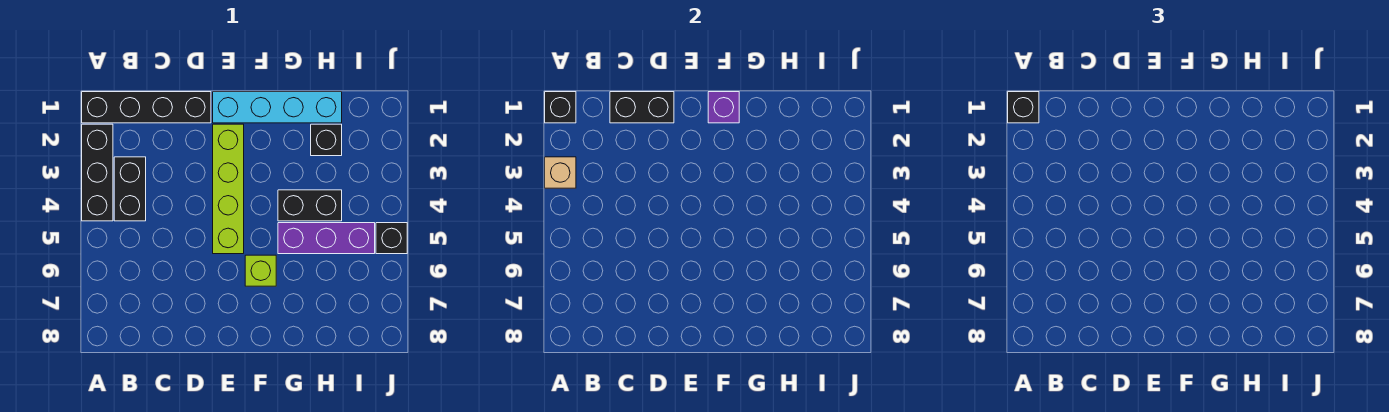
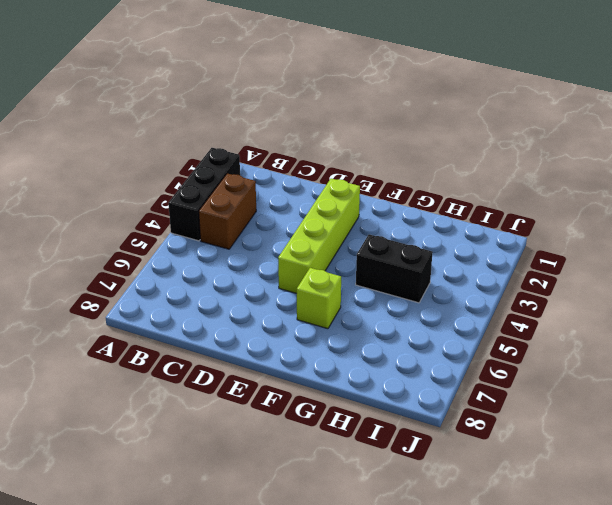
brown brick B3:B4 level 1 -> black brick B3:B4 level 1
none -> black brick A1:D1 level 1
none -> cyan brick E1:H1 level 1
none -> purple brick G5:I5 level 1

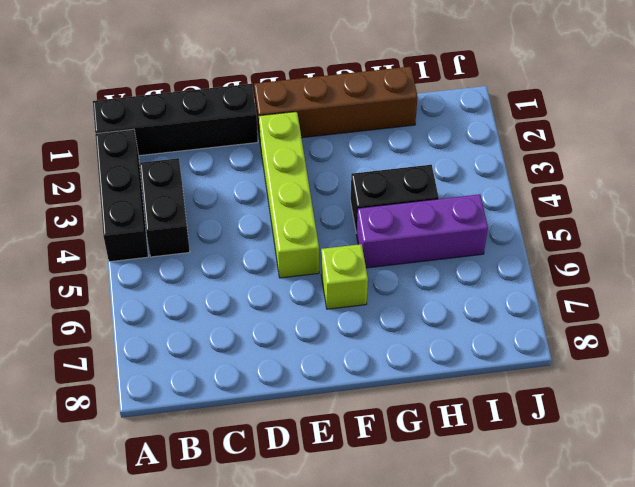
brown brick E1:H1 level 1 -> cyan brick E1:H1 level 1
none -> black brick H2 level 1
none -> black brick J5 level 1
none -> black brick A1 level 2

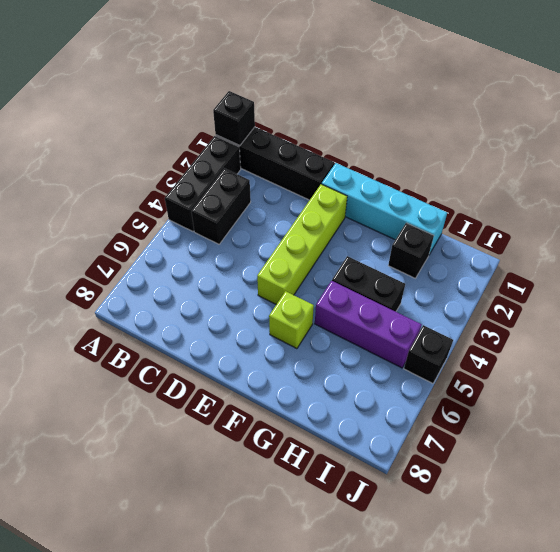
none -> tan brick A3 level 2
none -> black brick C1:D1 level 2
none -> purple brick F1 level 2

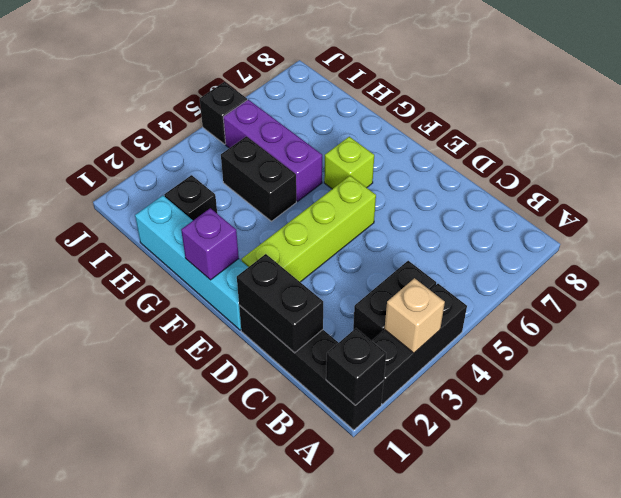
none -> black brick A1 level 3

